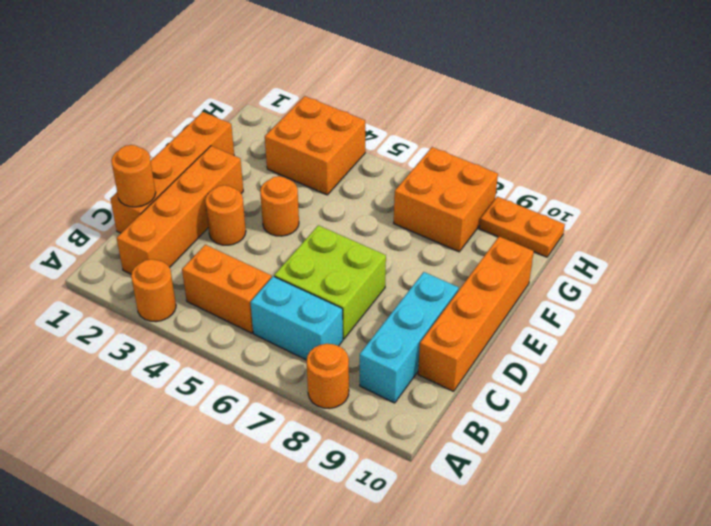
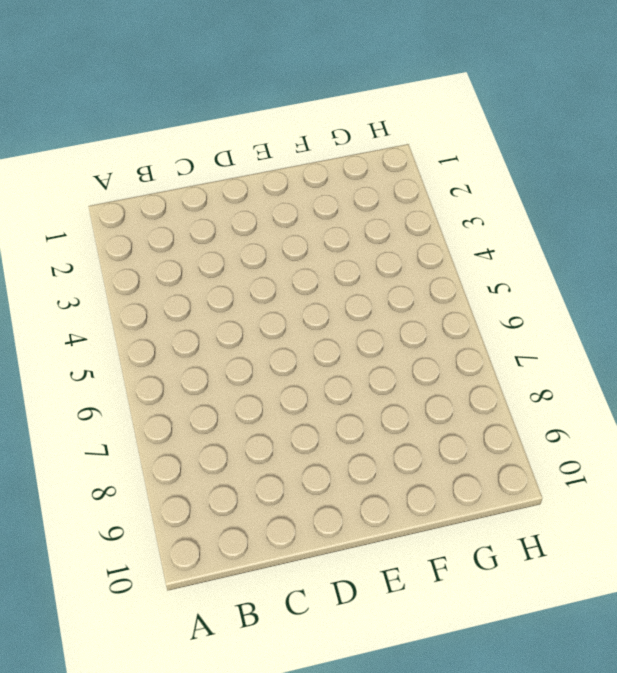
none -> orange round brick A3 level 1
none -> orange round brick A8 level 1
none -> orange brick B2:E2 level 1

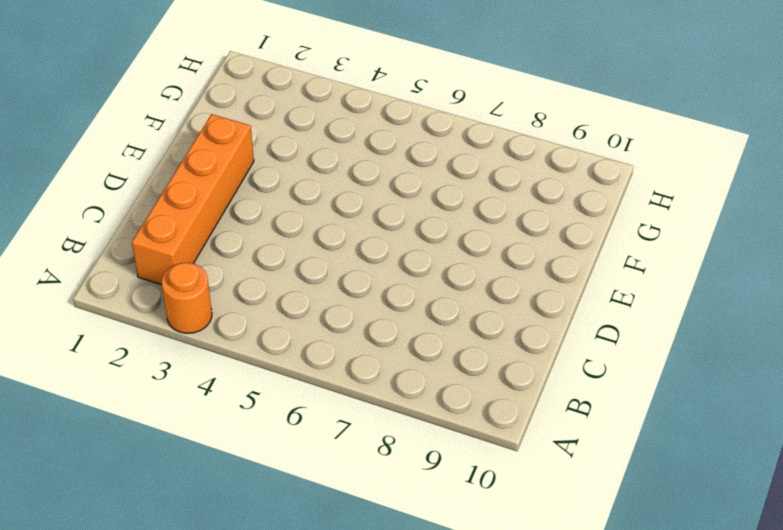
none -> orange round brick A8 level 1
none -> orange brick B4:B5 level 1
none -> cyan brick B6:B7 level 1

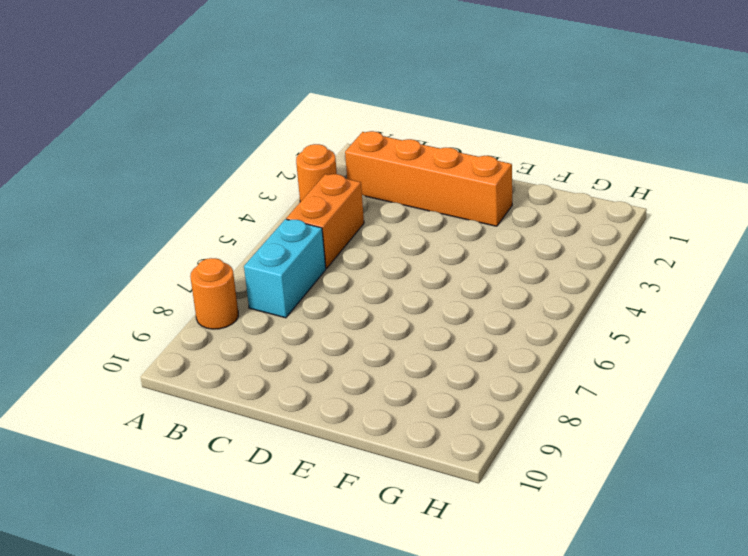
none -> cyan brick B9:D9 level 1
none -> orange brick C1:F1 level 1
none -> lime brick C6:D7 level 1

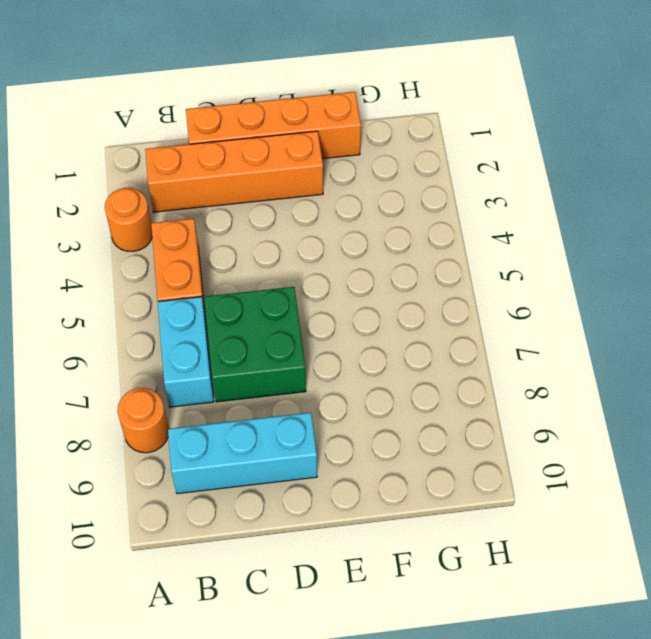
green brick C6:D7 level 1 -> lime brick C6:D7 level 1
none -> orange brick C10:F10 level 1
none -> orange round brick D3 level 1
none -> orange round brick E4 level 1

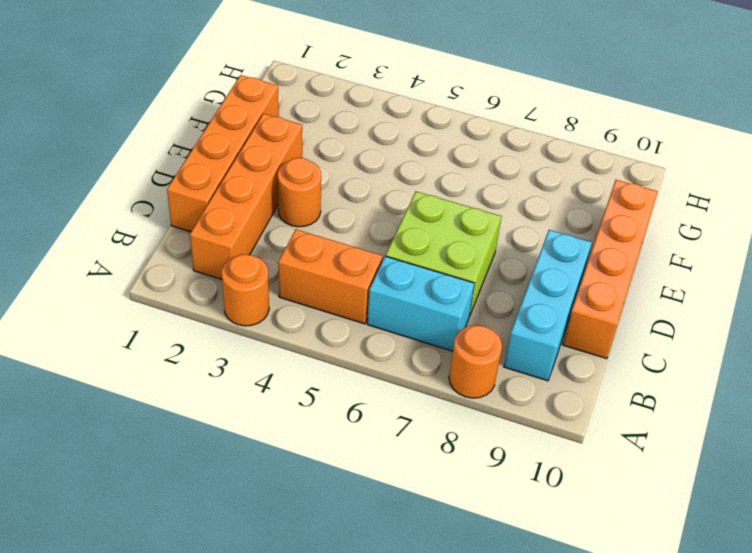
none -> orange round brick E4 level 1
none -> orange brick G3:H4 level 1
none -> orange brick G7:H8 level 1

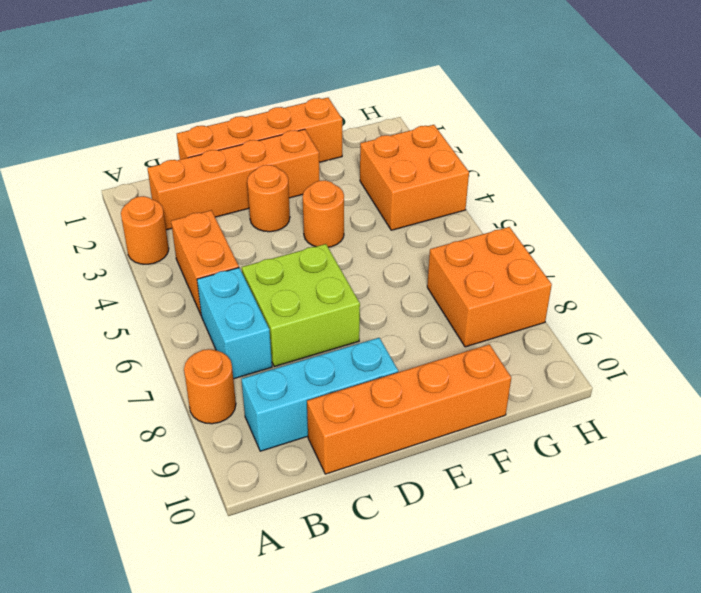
none -> orange plate H9:H10 level 1
none -> orange round brick C1 level 2

